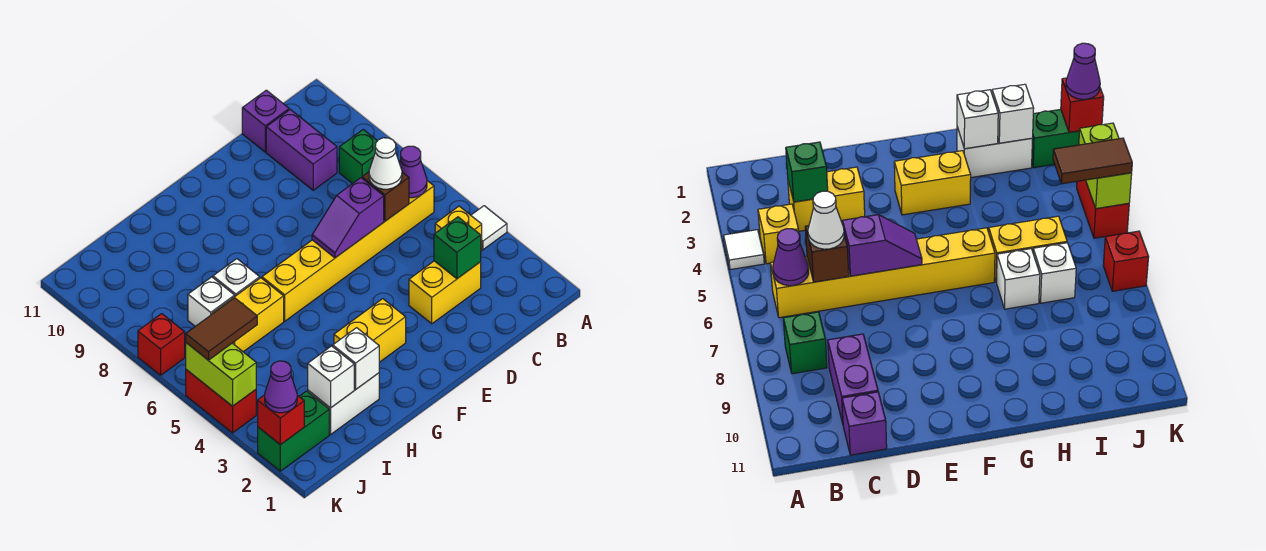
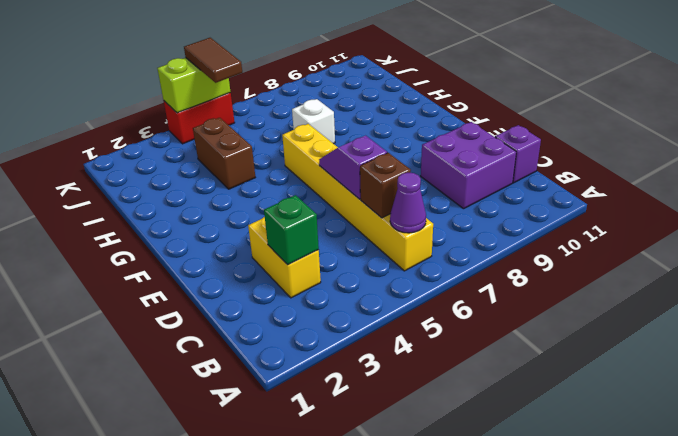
purple brick C9:D10 level 1 -> purple brick C9:C10 level 1
brown brick H4:I4 level 1 -> none
none -> white tile A4 level 1
none -> yellow brick B4 level 1
none -> green brick B8 level 1

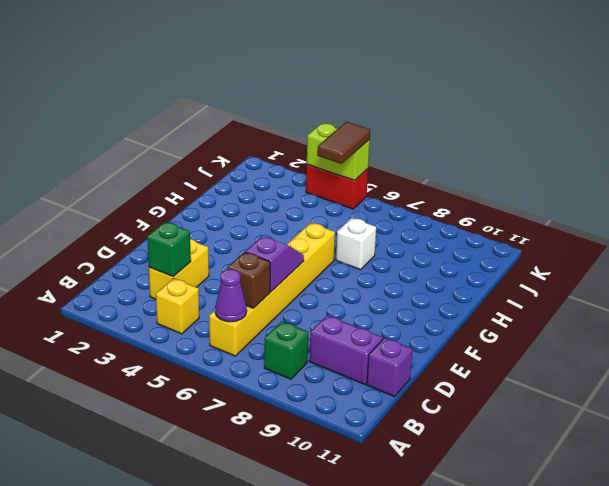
none -> white tile A4 level 1
none -> yellow brick F3:G3 level 1
none -> white brick H2:I2 level 1

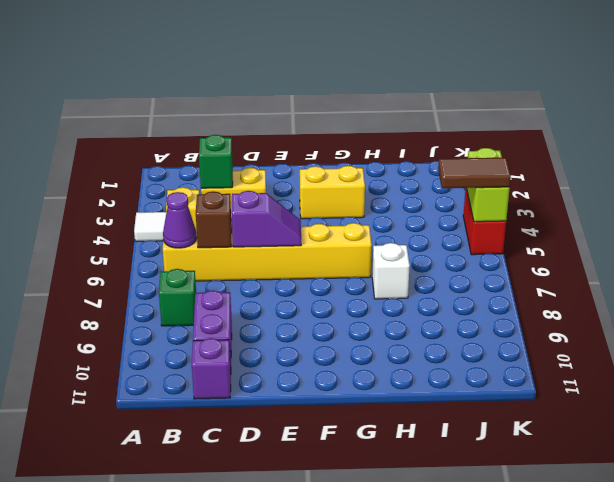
none -> white brick H2:I2 level 1
none -> yellow brick H6:I6 level 1
none -> white brick I7 level 1

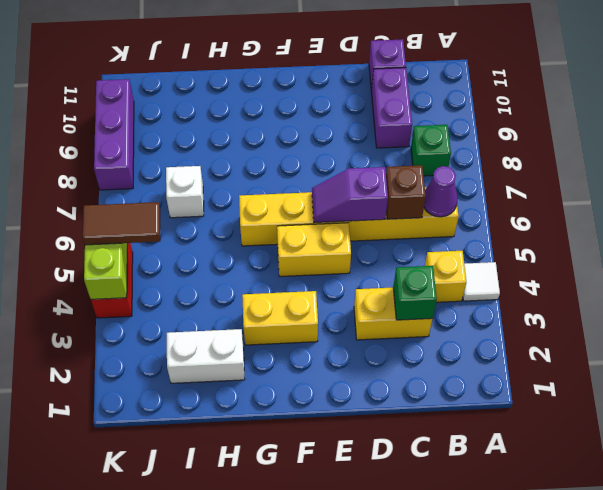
yellow brick E5:F5 level 1 -> yellow brick H6:I6 level 1
purple brick K8:K10 level 1 -> none
none -> white brick H7 level 1
none -> green brick J2:K2 level 1
none -> red brick K7 level 1

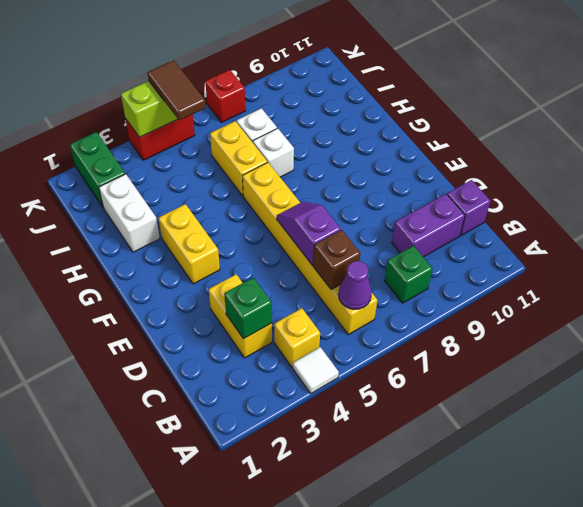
none -> white brick H2 level 2
none -> white brick I2 level 2
none -> red brick K2 level 2

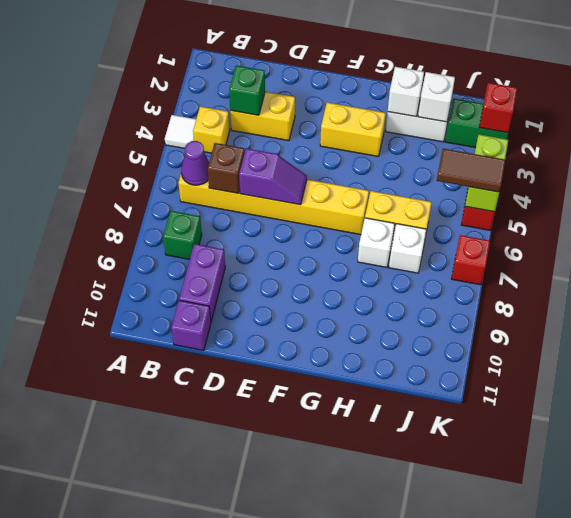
none -> white cone C6 level 3
none -> purple cone K2 level 3

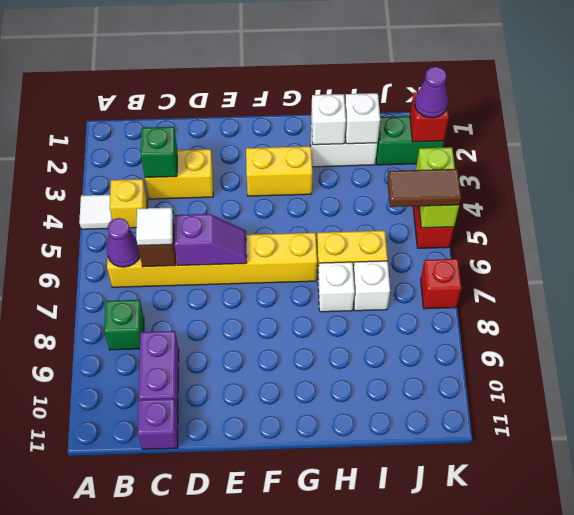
white tile C6 level 3 -> white cone C6 level 3

